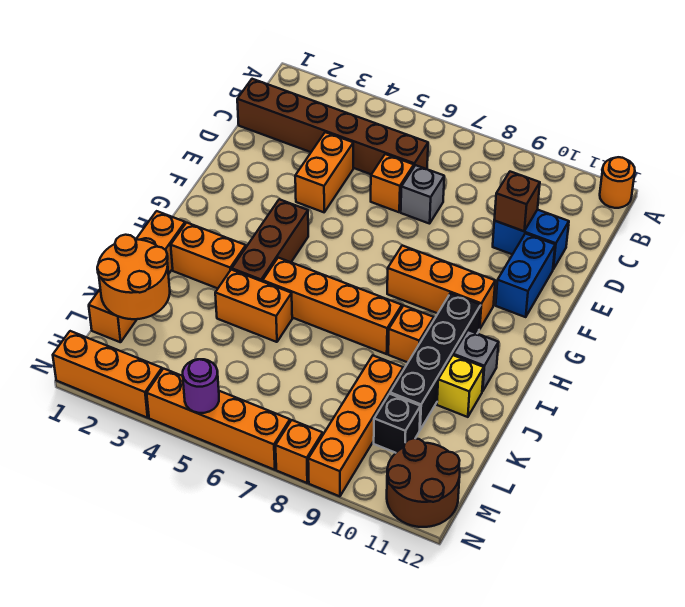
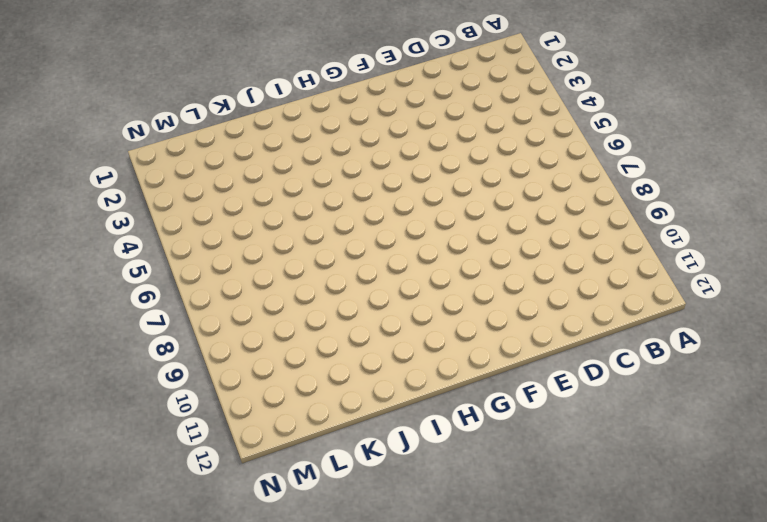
none -> orange round brick A12 level 1
none -> brown brick C1:C6 level 1
none -> orange brick D4:E4 level 1

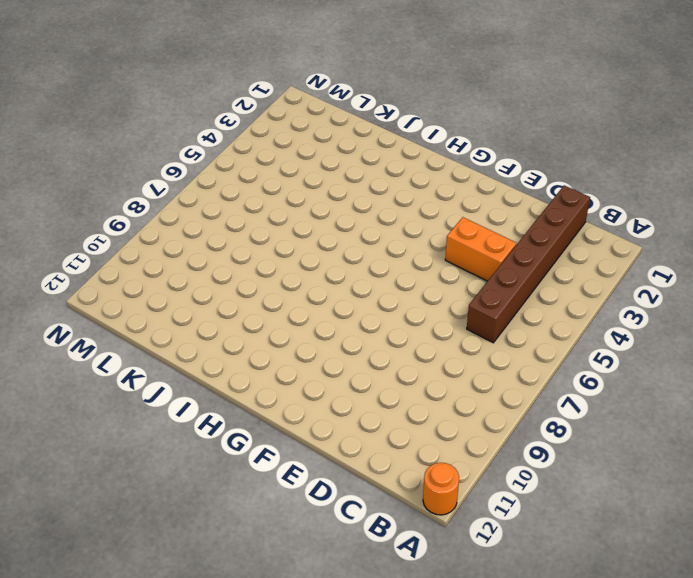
none -> orange brick D6 level 1
none -> grey brick D7 level 1
none -> blue brick D10:D11 level 1

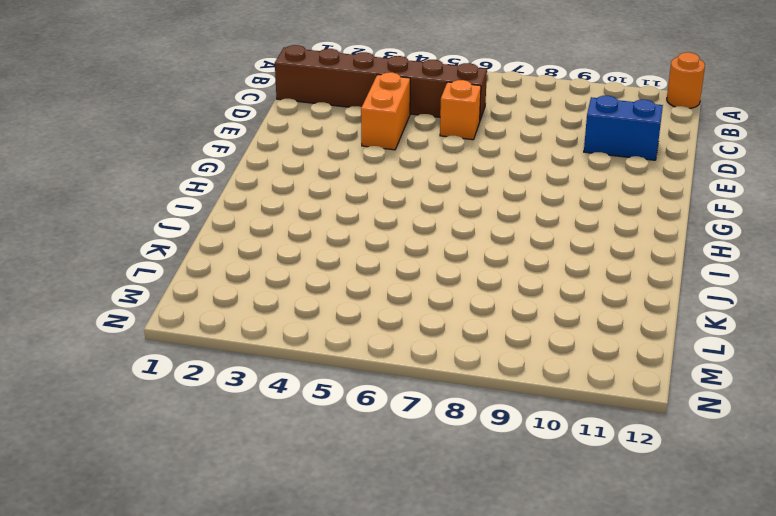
none -> grey brick D7 level 1
none -> blue brick E11:F11 level 1
none -> brown brick G4:I4 level 1

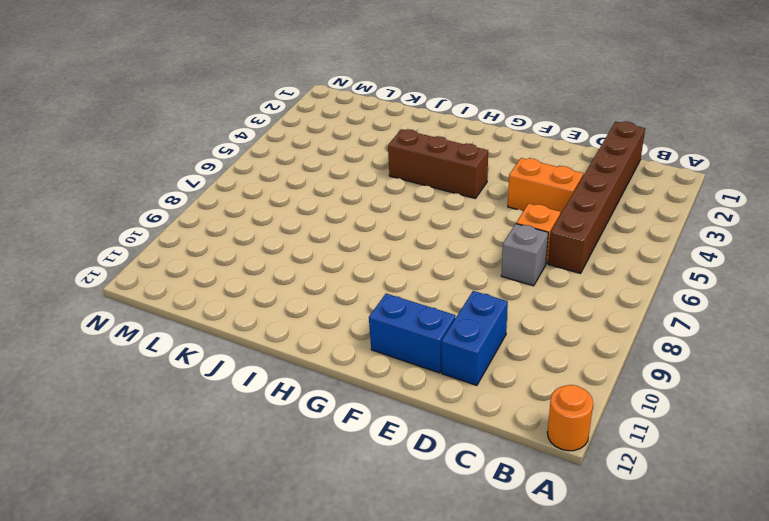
none -> orange brick G8:G10 level 1
none -> black brick H10:K10 level 1
none -> orange brick I1:L1 level 1

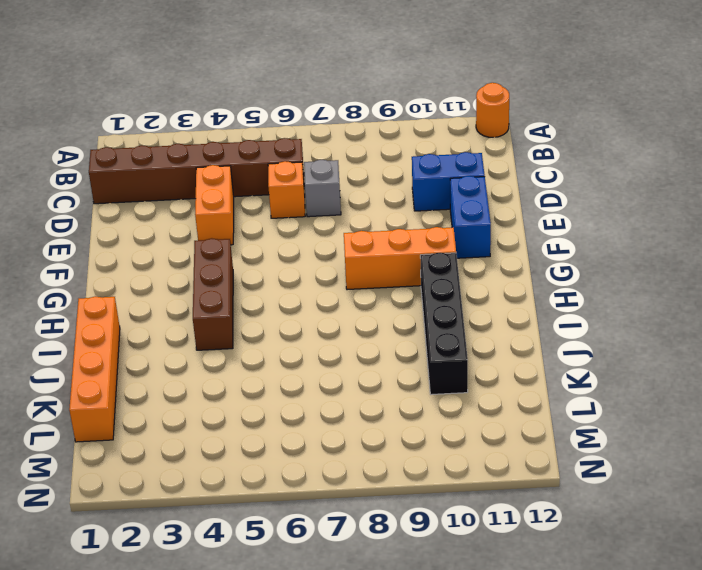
none -> orange brick I2:I3 level 1
none -> orange brick I5:I8 level 1
none -> orange brick I9 level 1

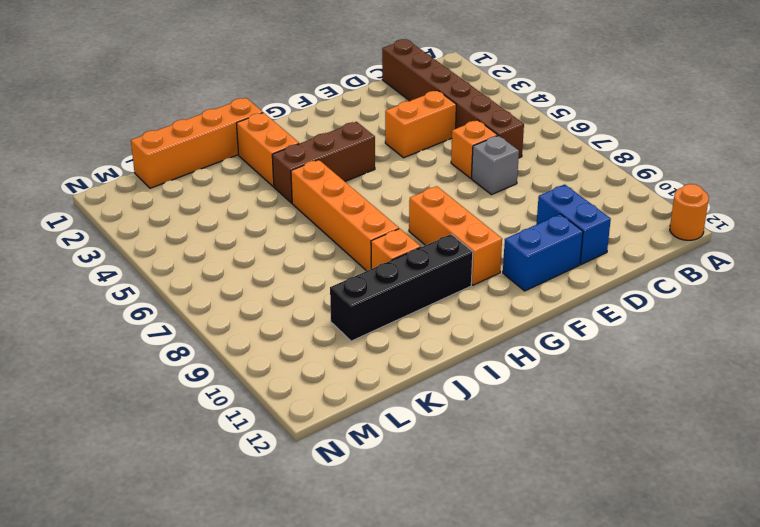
none -> grey brick I11 level 1
none -> orange brick J4:J5 level 1
none -> yellow brick J11 level 1

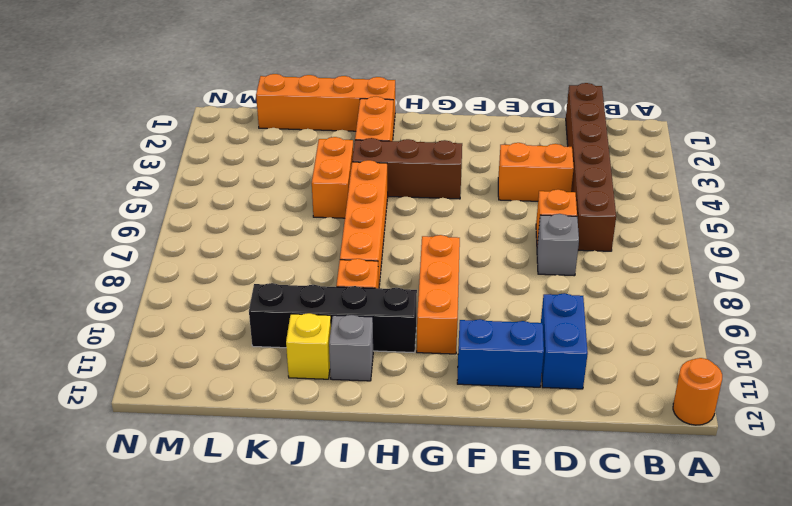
none -> orange brick K9:N9 level 1
none -> black brick L10 level 1
none -> brown round brick M11:N12 level 1

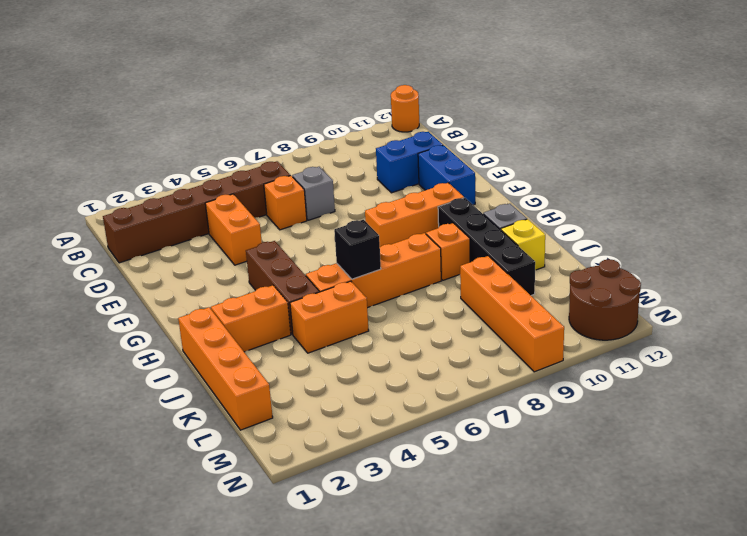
black brick I6 level 2 -> black brick L10 level 1
none -> orange brick N1:N3 level 1
none -> orange brick N4:N7 level 1
none -> orange brick N8 level 1

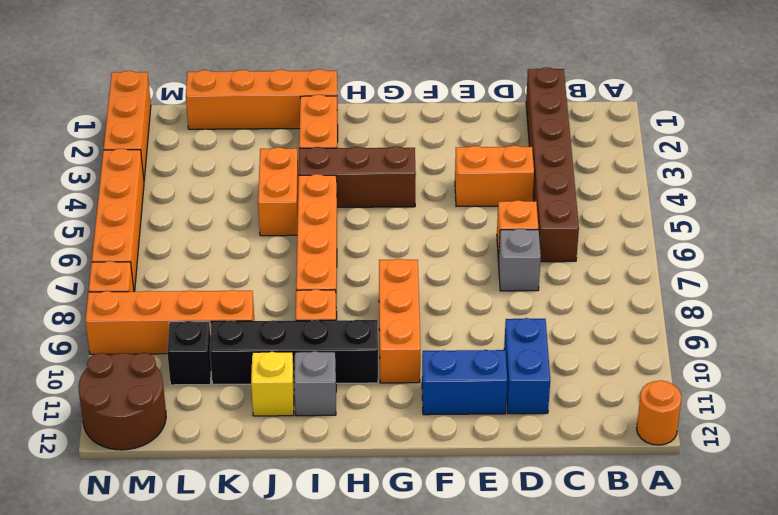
none -> brown brick D10 level 2
none -> orange round brick K1:L2 level 2
none -> purple round brick N5 level 2

